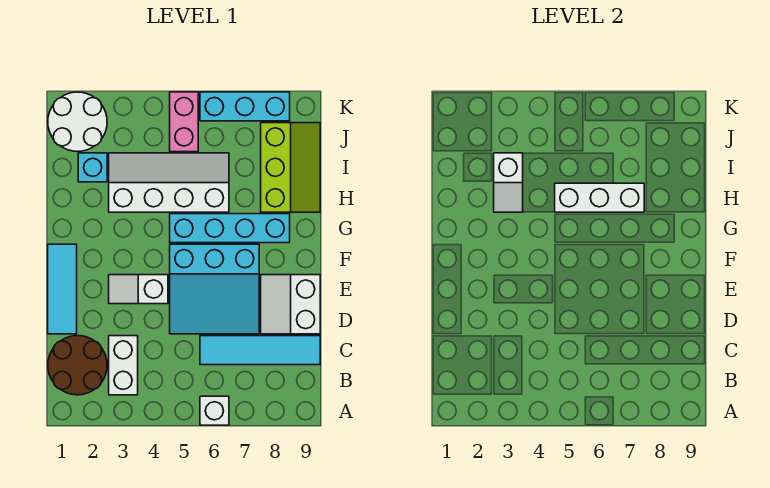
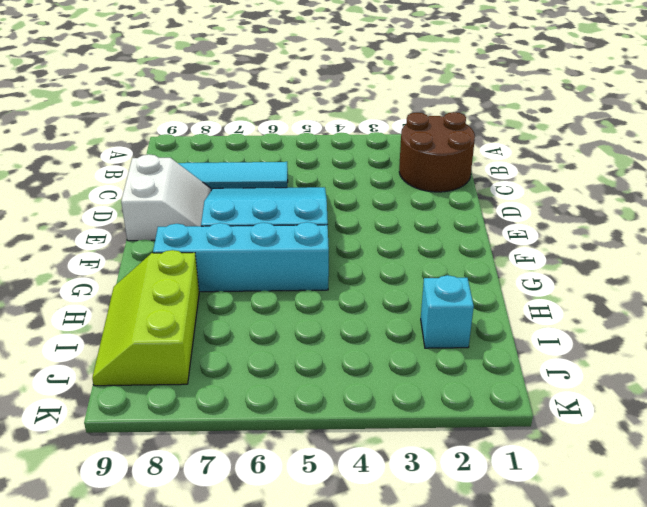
none -> white brick A6 level 1
none -> white brick B3:C3 level 1
none -> cyan tile D1:F1 level 1

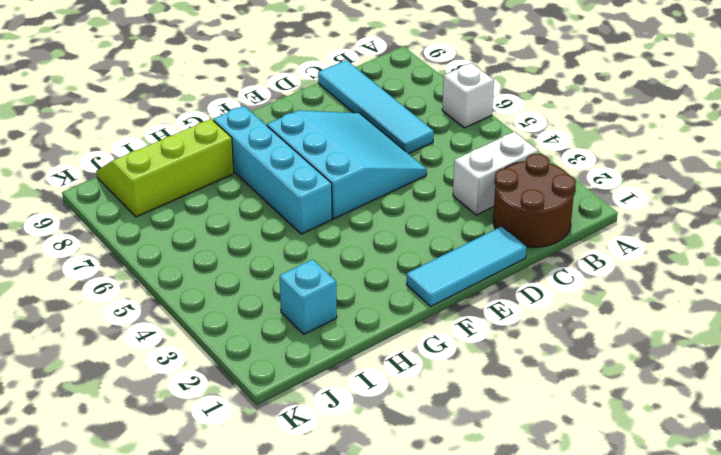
none -> white slope D8:E9 level 1 top 9
none -> white slope E3:E4 level 1 top 4
none -> white slope H3:I6 level 1 top H

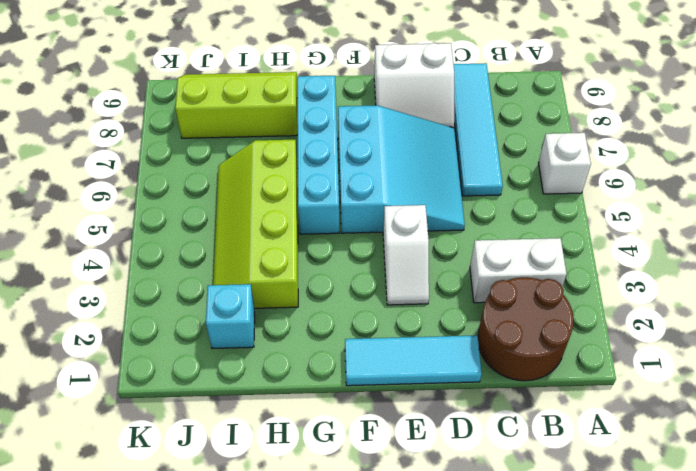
lime slope H3:I6 level 1 top H -> white slope H3:I6 level 1 top H
none -> white round brick J1:K2 level 1
none -> pink brick J5:K5 level 1
none -> cyan brick K6:K8 level 1

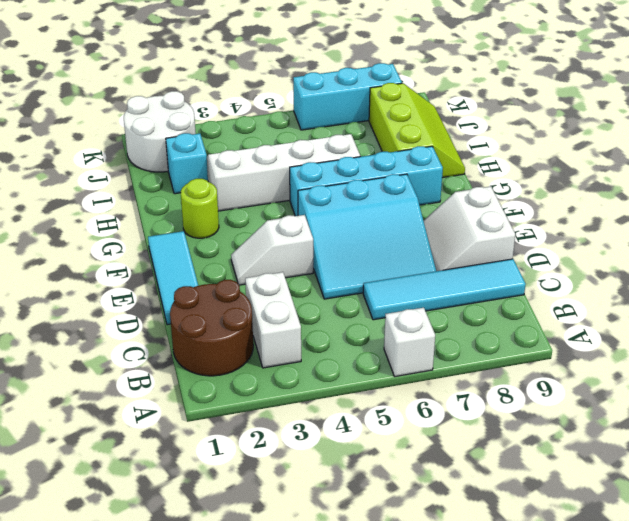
lime round brick G2 level 1 -> none
none -> pink brick J5:K5 level 1
none -> white slope H3:I3 level 2 top I
none -> white brick H5:H7 level 2

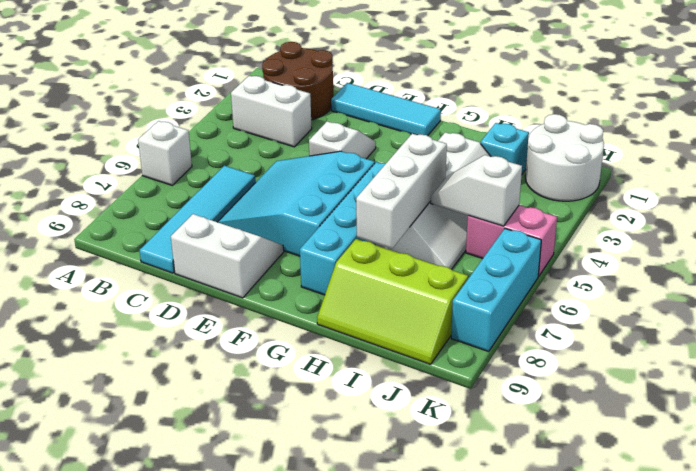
white slope I5:J5 level 2 top J -> white slope H3:I3 level 2 top I

